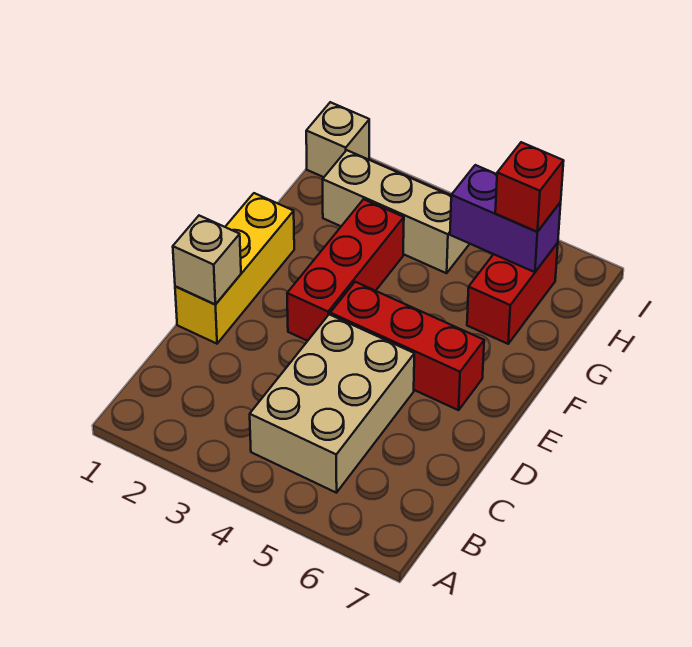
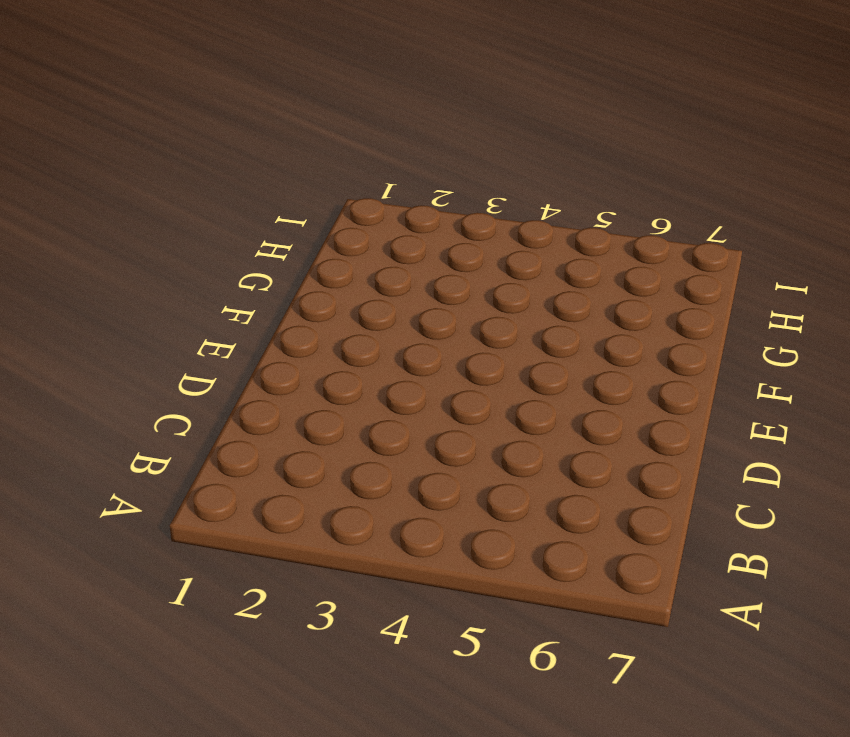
none -> tan brick B4:D5 level 1
none -> yellow brick D1:F1 level 1

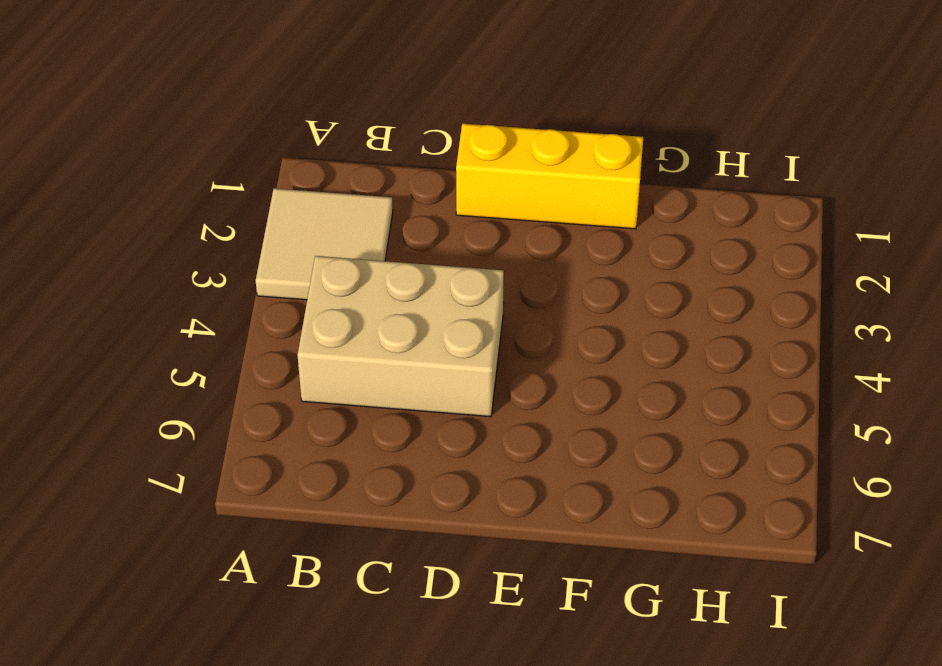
tan tile A2:B3 level 1 -> none
none -> red brick E3:G3 level 1
none -> red brick E4:E6 level 1

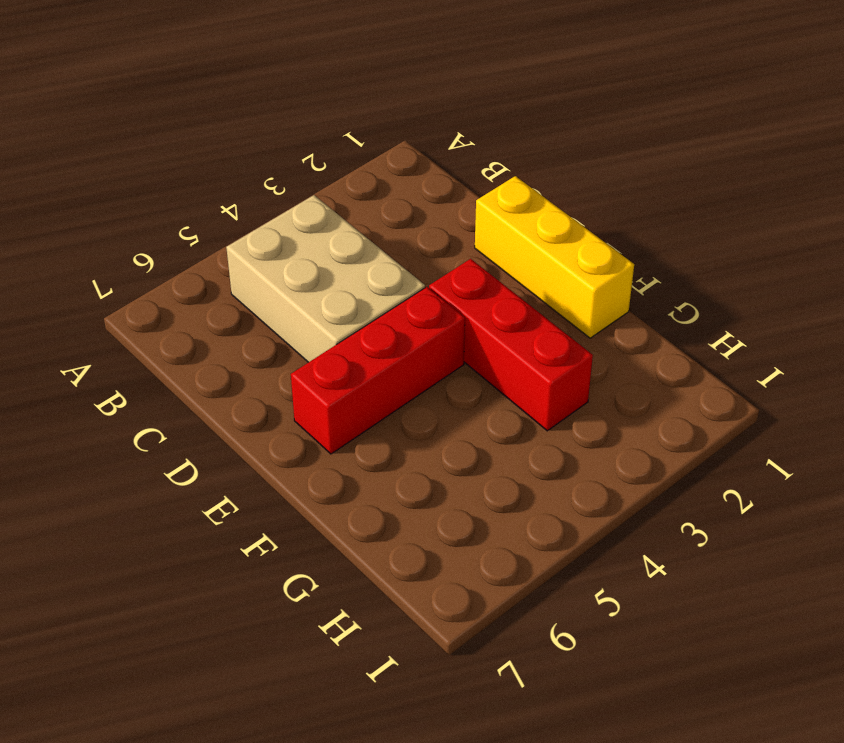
none -> red brick G6:H6 level 1
none -> tan brick H2:H4 level 1

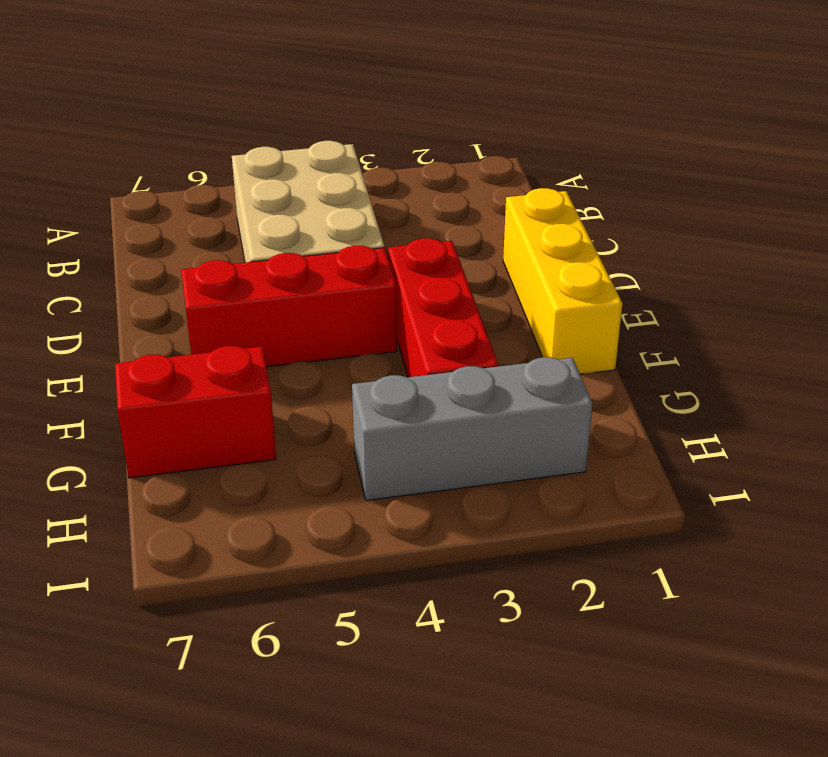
red brick G6:G7 level 1 -> red brick G6:H6 level 1
grey brick H2:H4 level 1 -> tan brick H2:H4 level 1
none -> tan brick I1 level 1
none -> tan brick D1 level 2

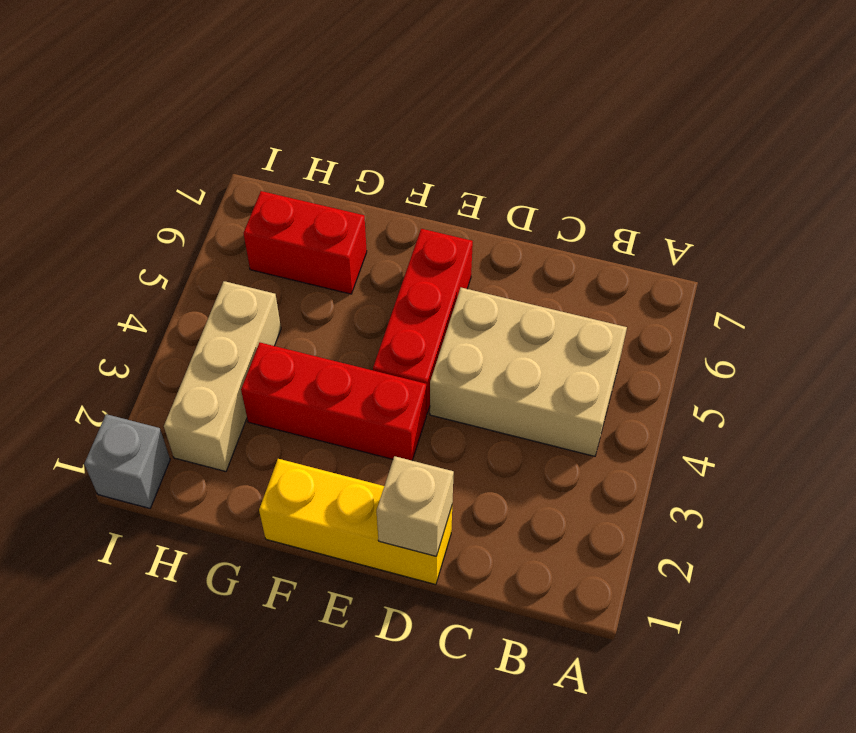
grey brick I1 level 1 -> tan brick I1 level 1
none -> purple brick H5:H6 level 2
none -> red brick H6 level 3

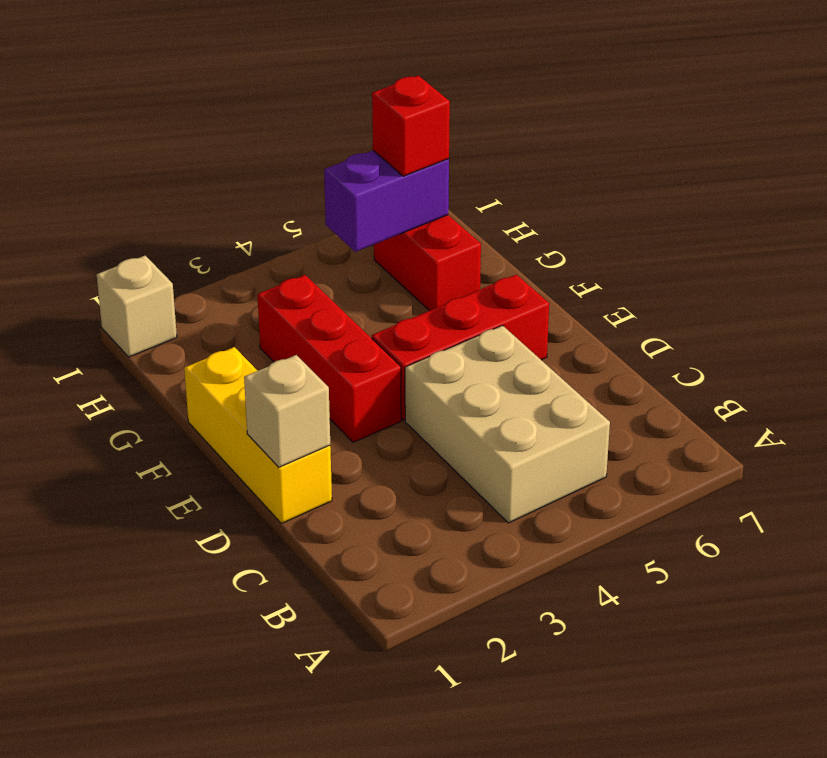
none -> tan brick H2:H4 level 1

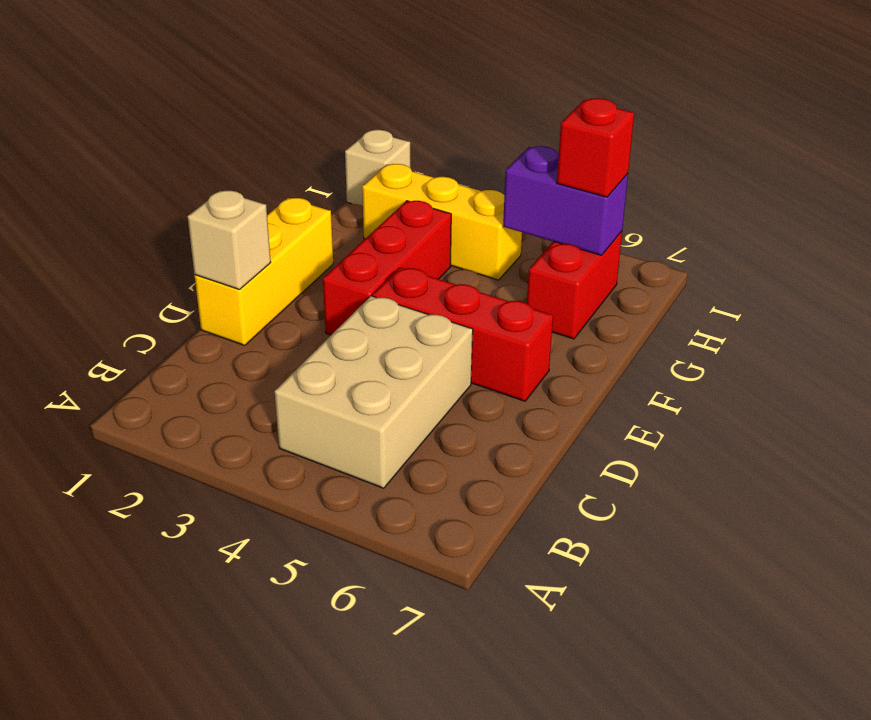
yellow brick H2:H4 level 1 -> tan brick H2:H4 level 1

